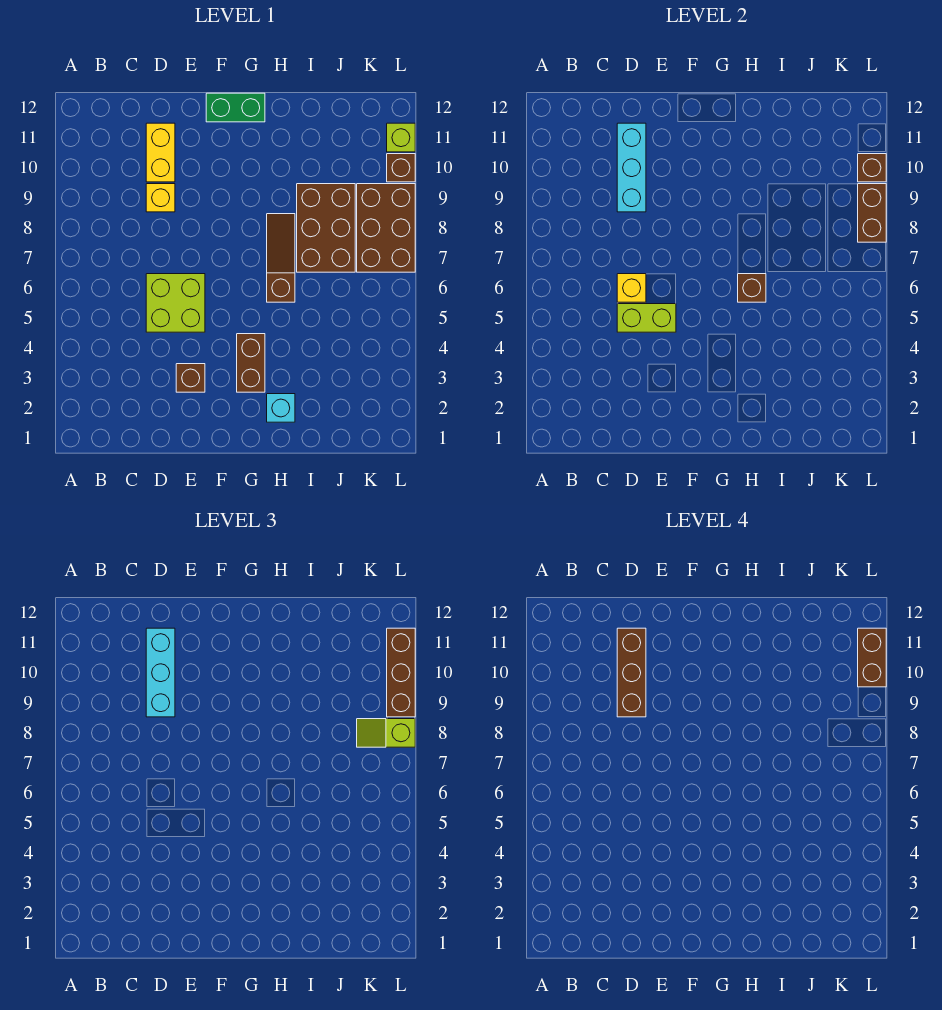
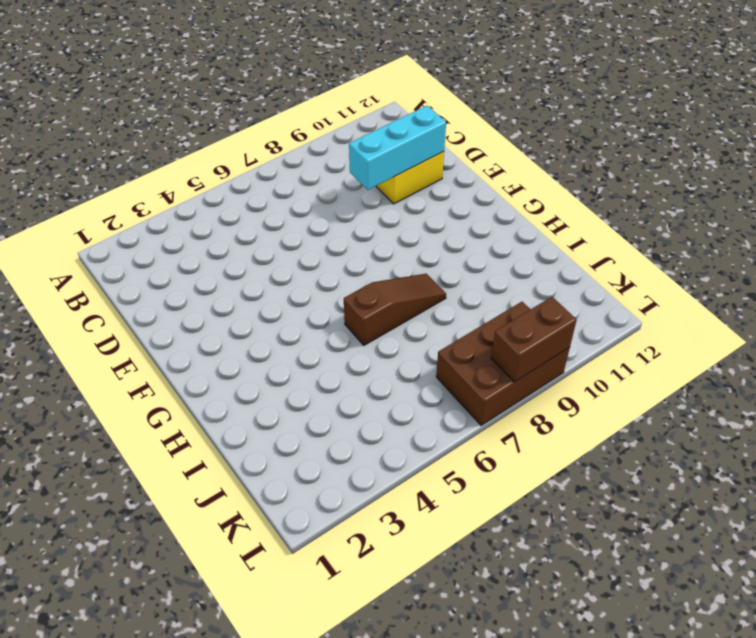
none -> lime brick D5:E6 level 1
none -> yellow brick D9 level 1
none -> brown brick E3 level 1

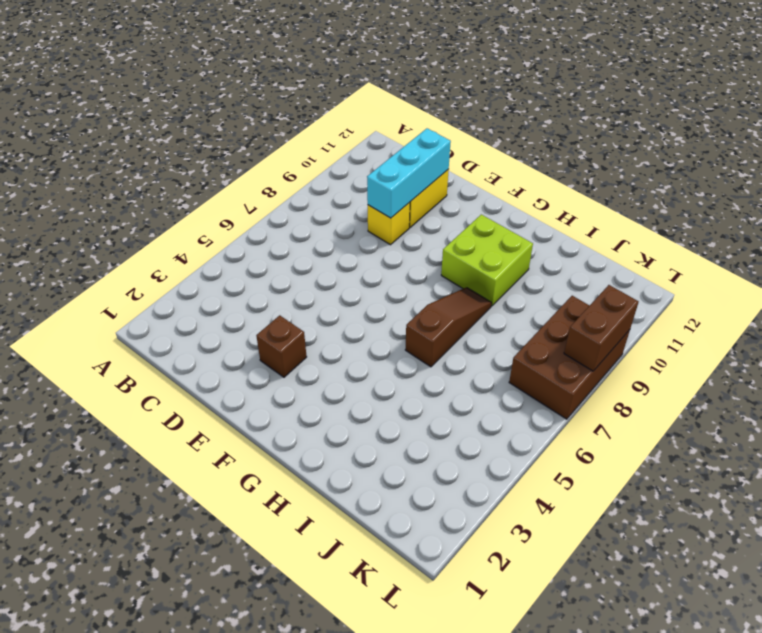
lime brick G9:H10 level 1 -> lime brick D5:E6 level 1
none -> green brick F12:G12 level 1
none -> brown brick G3:G4 level 1
none -> cyan brick H2 level 1

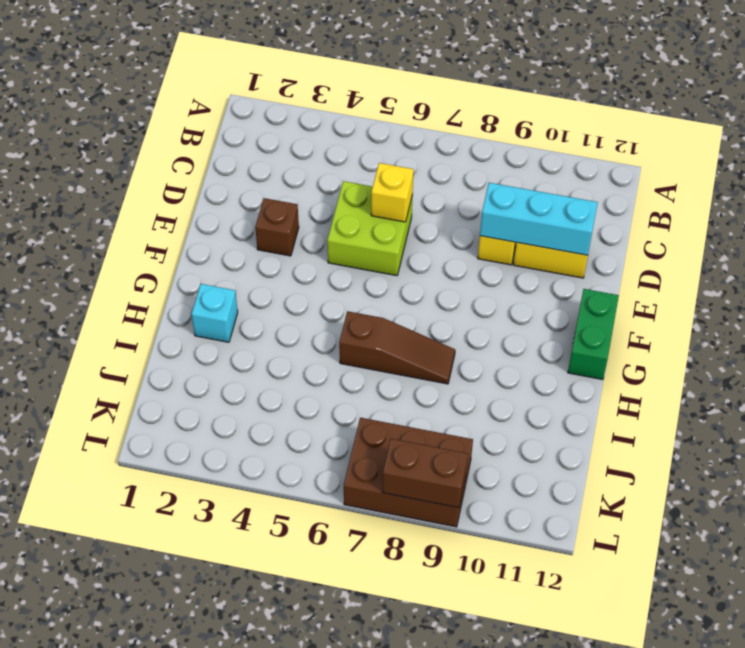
none -> brown brick G3:G4 level 1
none -> brown brick I7:J9 level 1
none -> brown brick L10 level 1

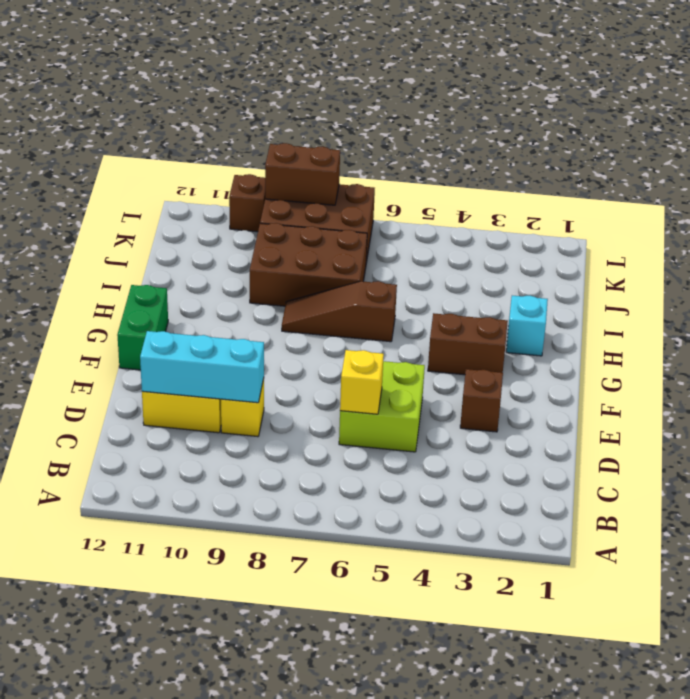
none -> lime brick L11 level 1
none -> lime brick D5:E5 level 2
none -> brown brick H6 level 2

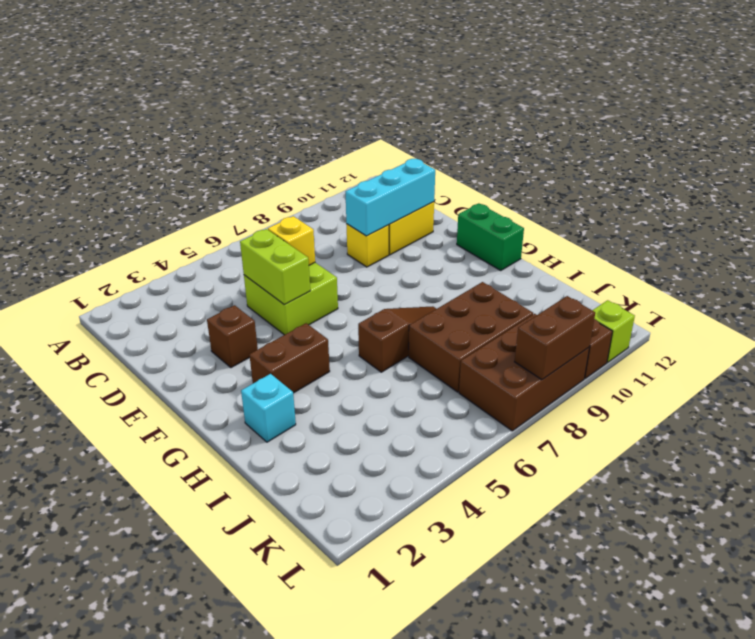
none -> brown brick H6 level 2
none -> brown brick L10 level 2
none -> cyan brick D9:D11 level 3

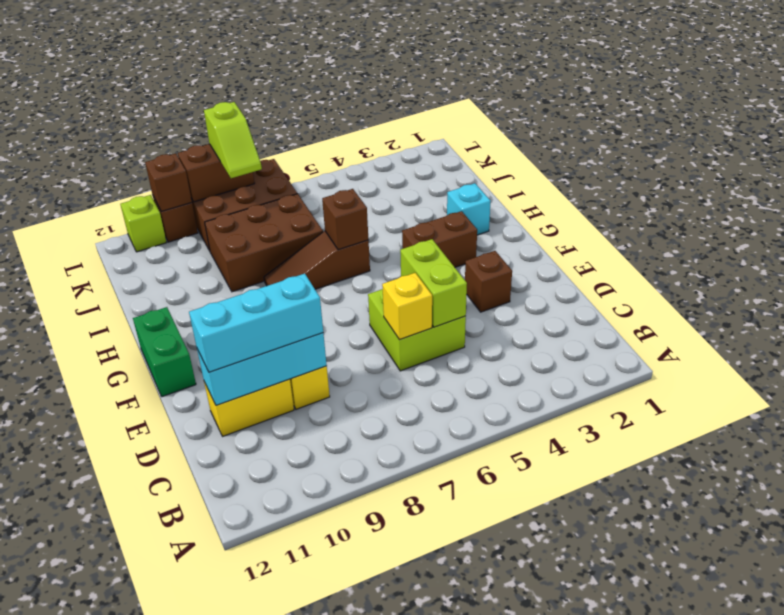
none -> brown brick L9:L11 level 3
none -> brown brick D9:D11 level 4
none -> brown brick L10:L11 level 4

